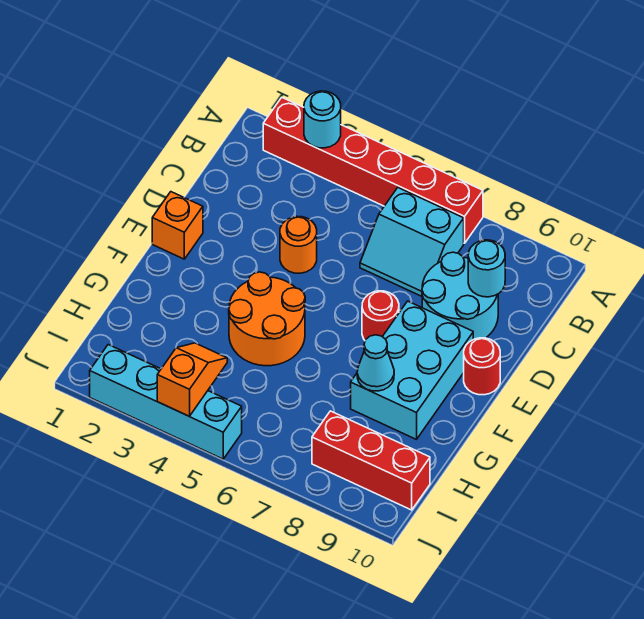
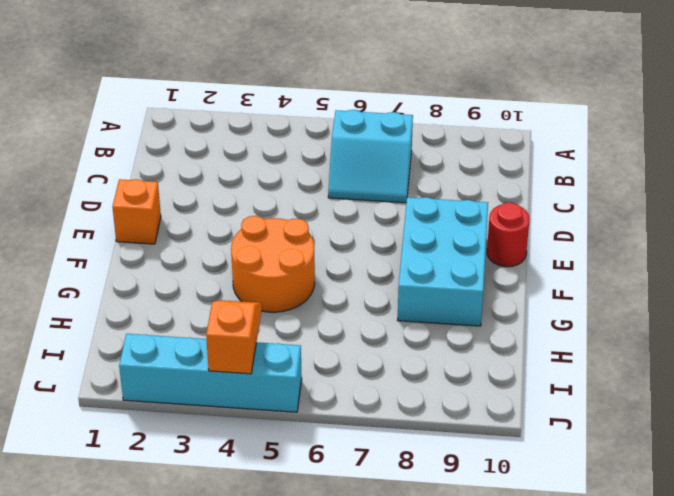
none -> red brick A2:A7 level 1
none -> cyan round brick C8:D9 level 1
none -> orange round brick D4 level 1

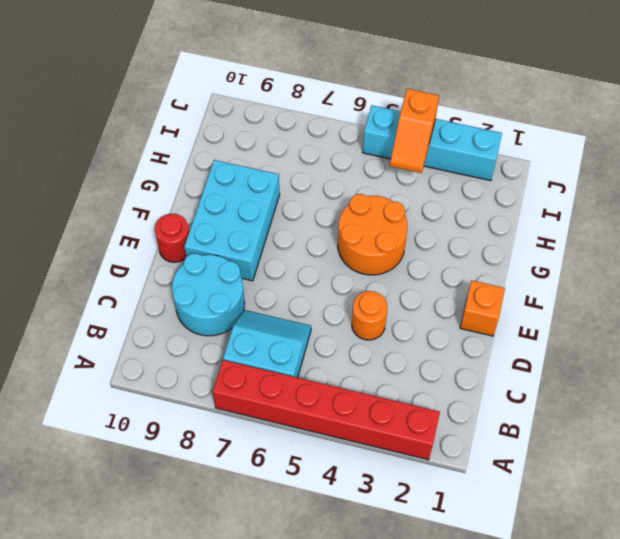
none -> red round brick E7 level 1
none -> red brick I8:I10 level 1
none -> cyan round brick A3 level 2

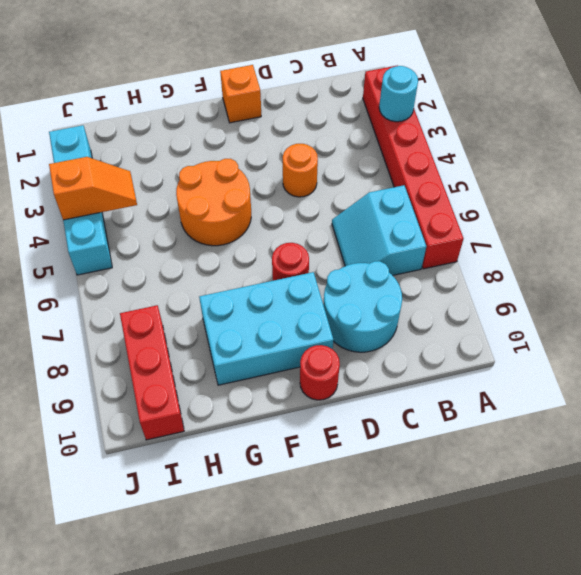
none -> cyan round brick C9 level 2
none -> cyan cone G8 level 2

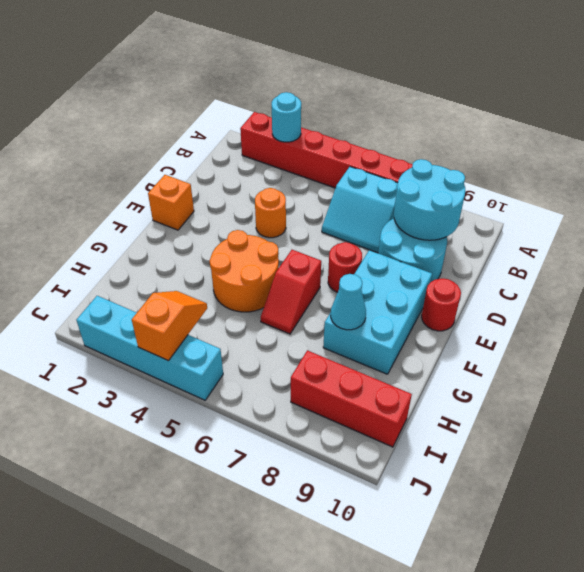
cyan round brick B8:C9 level 2 -> cyan round brick C9 level 2
red slope F6:G6 level 1 top F -> none

